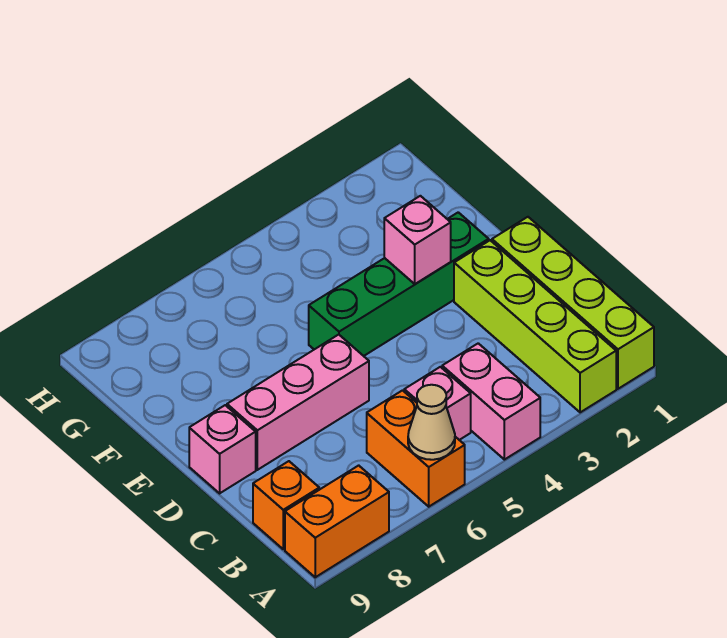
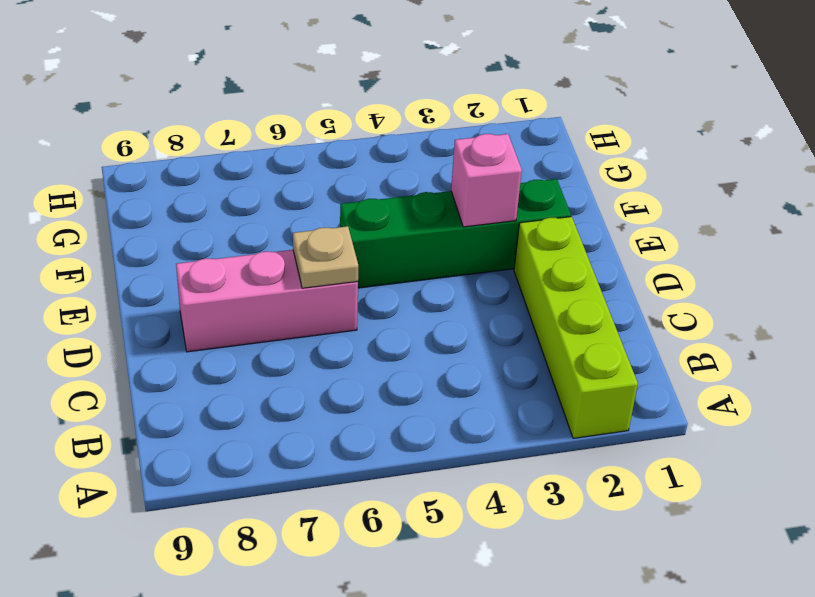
tan plate D6 level 2 -> none
none -> lime brick A1:D1 level 1
none -> pink brick A4:B4 level 1
none -> orange brick A6:B6 level 1

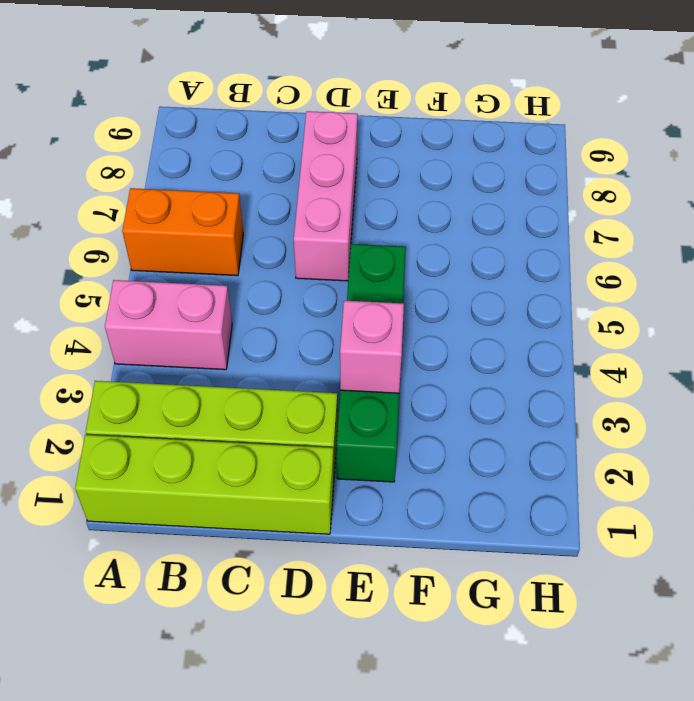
none -> orange brick A8:A9 level 1
none -> pink brick B5 level 1
none -> orange brick B9 level 1

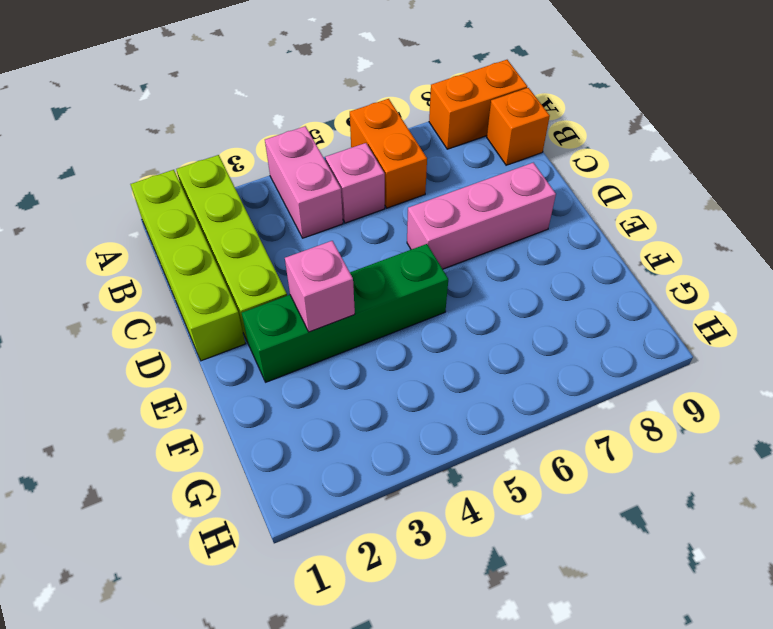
none -> pink brick D9 level 1
none -> tan cone A6 level 2

